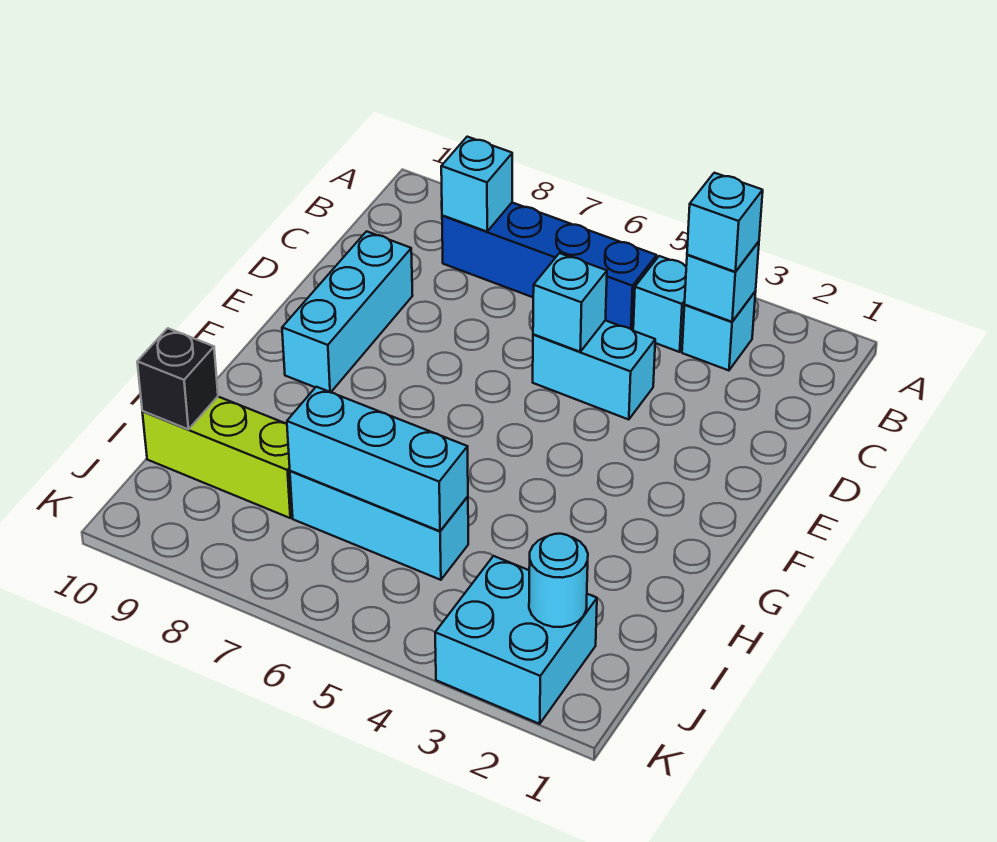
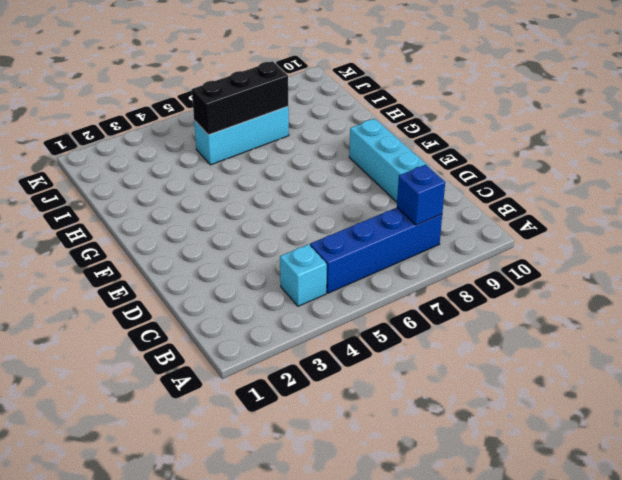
blue brick B8 level 2 -> cyan brick B8 level 2
black brick I5:I7 level 2 -> cyan brick I5:I7 level 2
none -> cyan brick B3 level 1
none -> cyan brick D4:D5 level 1
none -> lime brick I8:I10 level 1

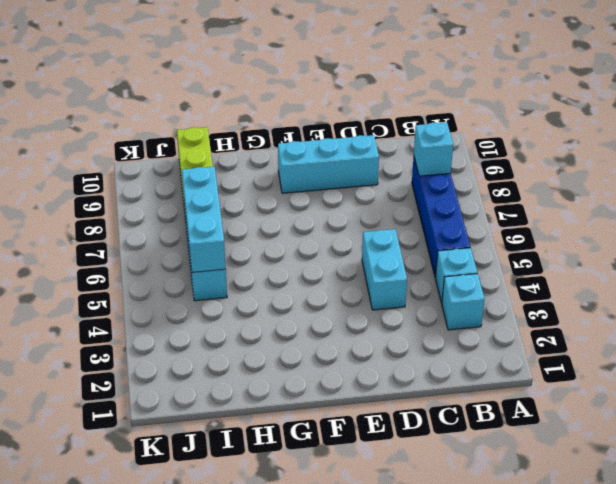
none -> cyan brick J2:K3 level 1
none -> cyan brick B3 level 2
none -> cyan brick D5 level 2

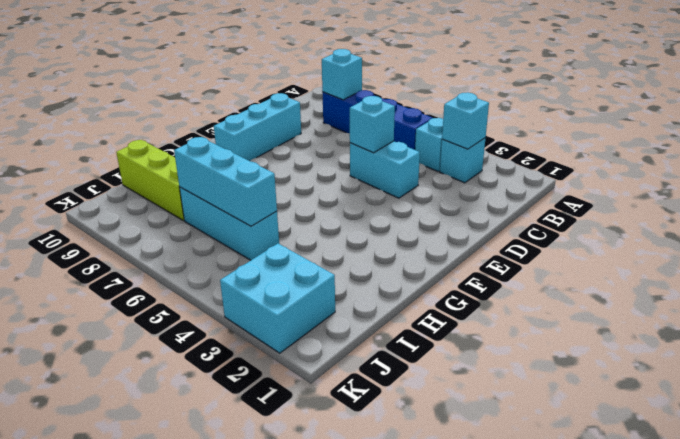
none -> black brick I10 level 2
none -> cyan round brick J2 level 2
none -> cyan brick B3 level 3

